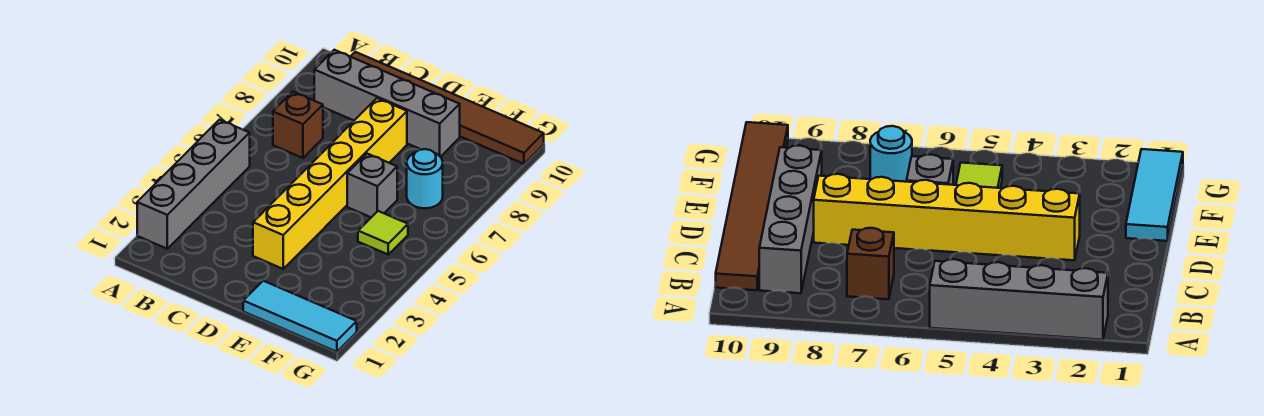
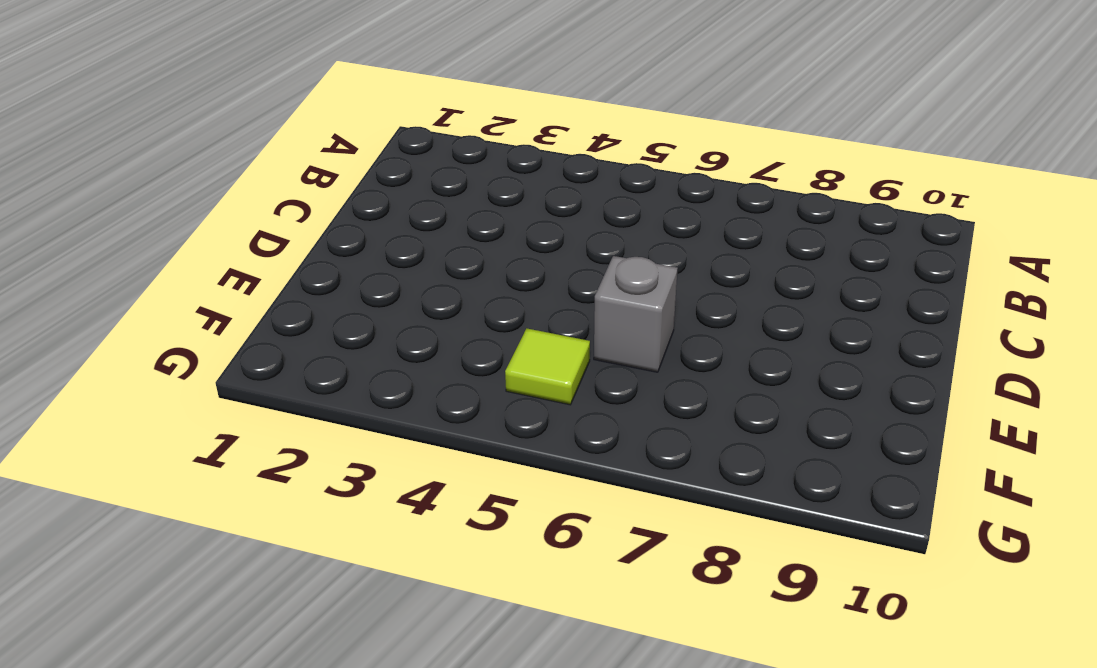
none -> grey brick A2:A5 level 1
none -> brown brick B7 level 1

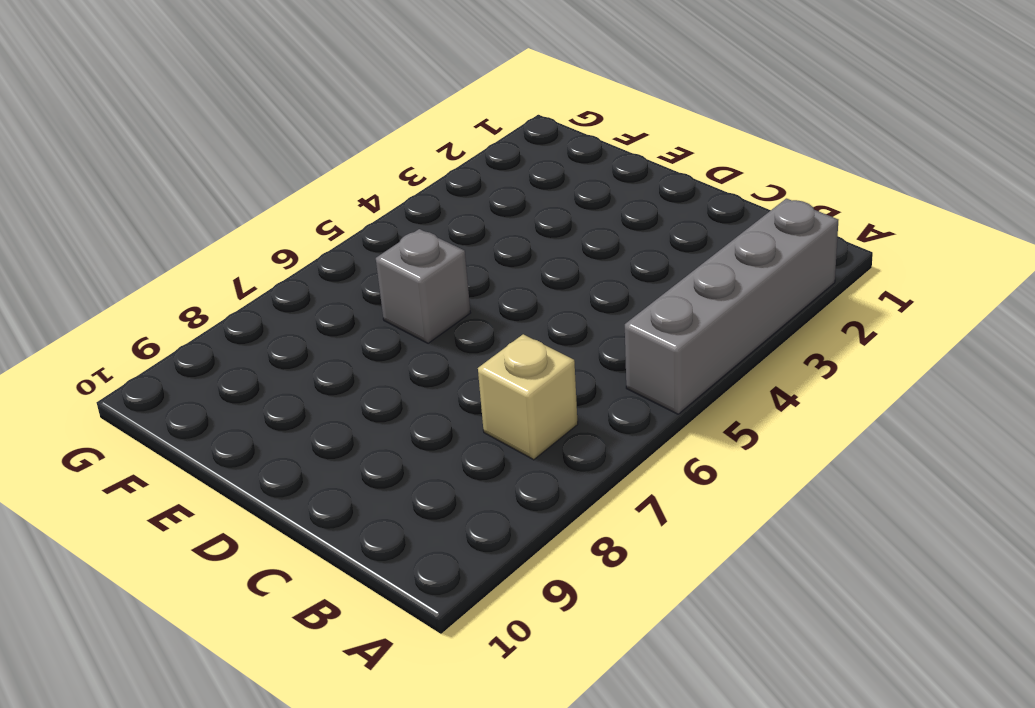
tan brick B7 level 1 -> brown brick B7 level 1
none -> grey brick B9:E9 level 1
none -> brown tile B10:G10 level 1

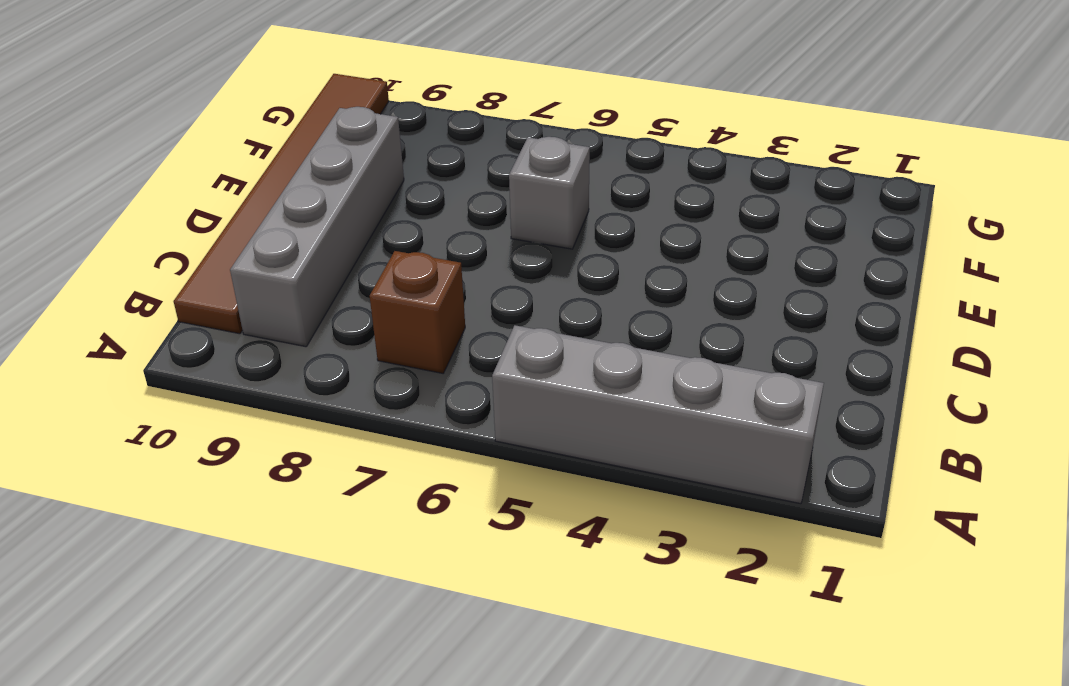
none -> yellow brick D3:D8 level 1
none -> cyan tile E1:G1 level 1

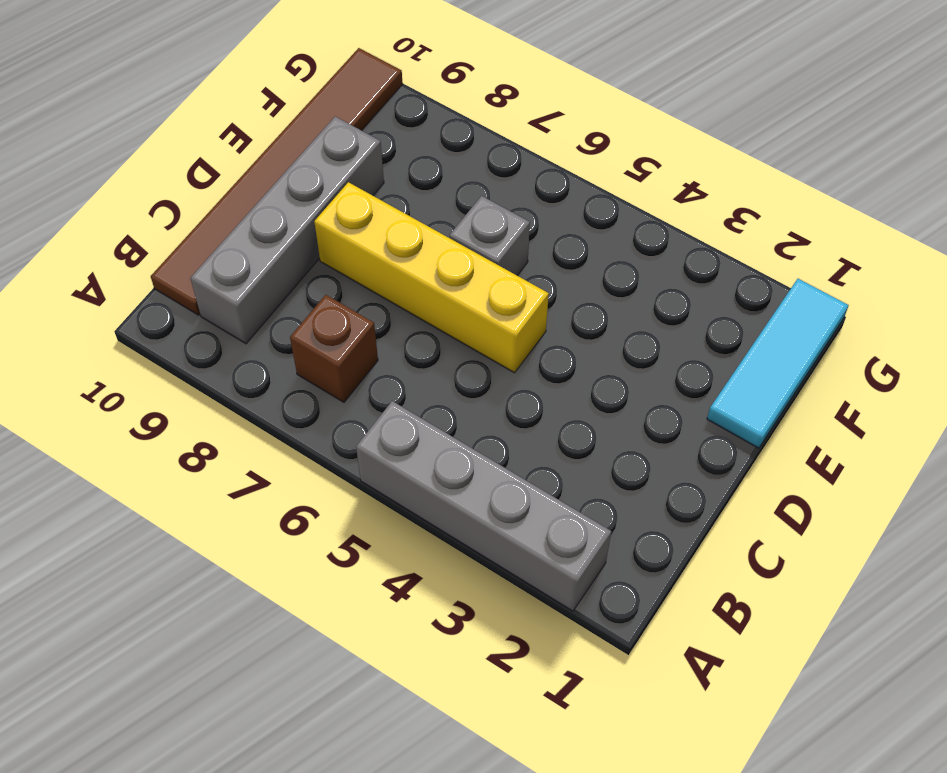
yellow brick D5:D8 level 1 -> yellow brick D3:D8 level 1
none -> lime tile F5 level 1
none -> cyan round brick F7 level 1

